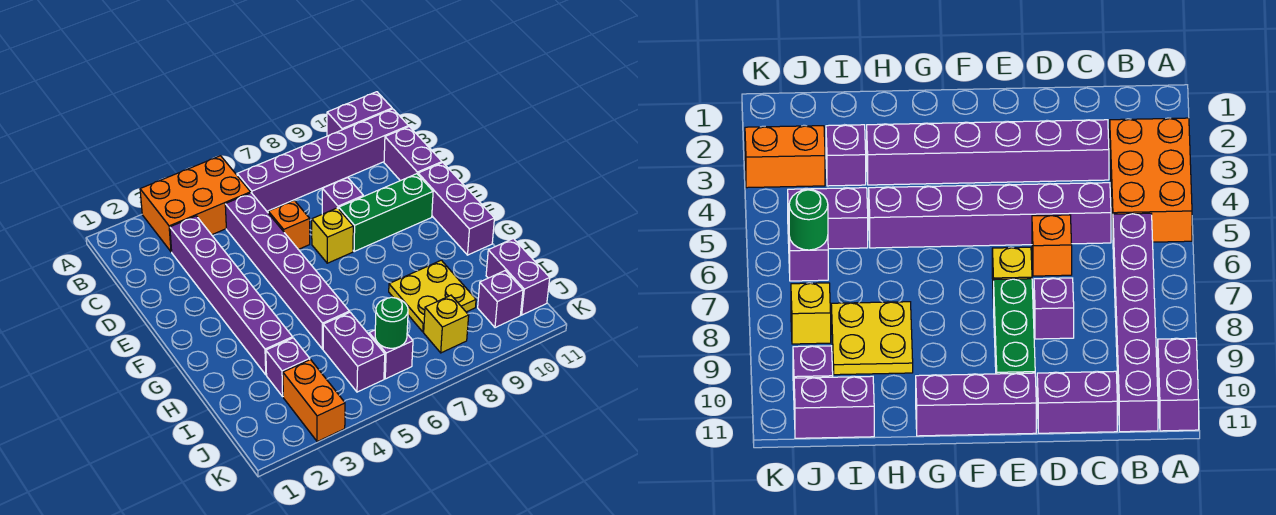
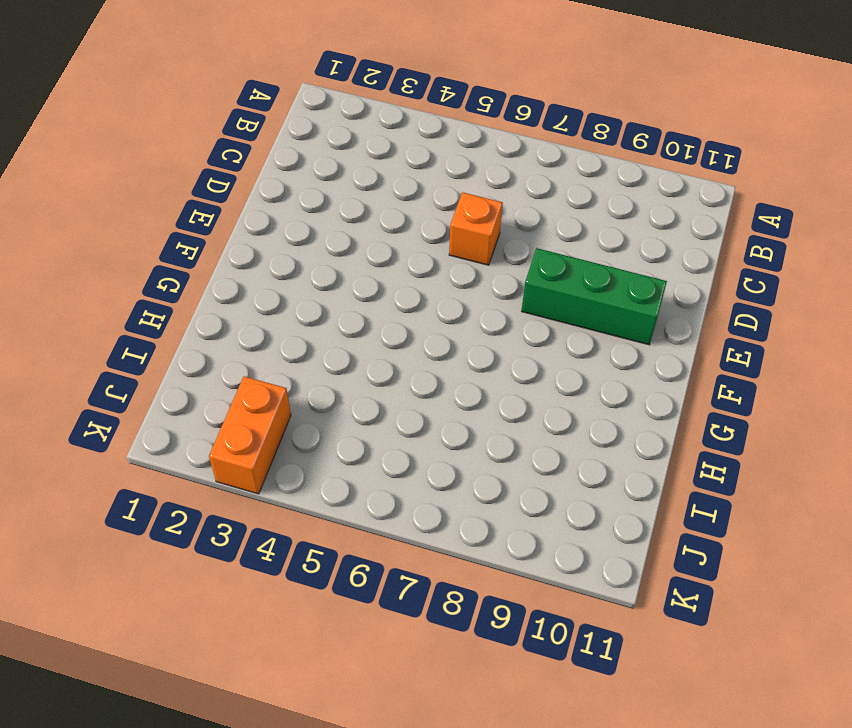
none -> orange brick A3:B5 level 1
none -> purple brick A10:A11 level 1
none -> purple brick B6:B11 level 1

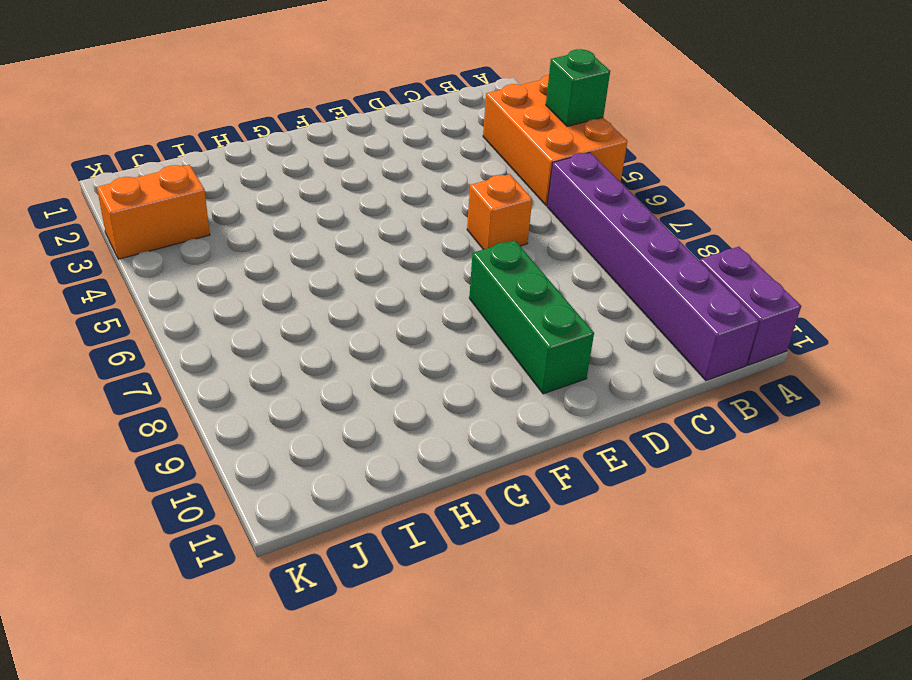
green brick A4 level 2 -> none
none -> purple brick C3:H3 level 1
none -> purple brick C5:H5 level 1
none -> purple brick C11:D11 level 1

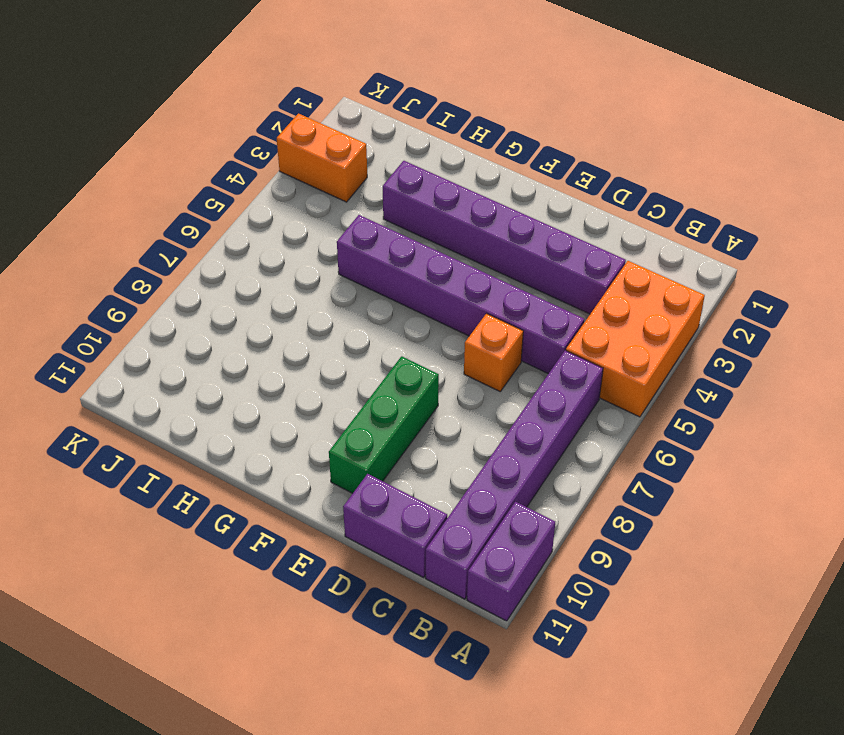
none -> purple brick D8 level 1
none -> yellow brick E7 level 1
none -> purple brick E11:G11 level 1

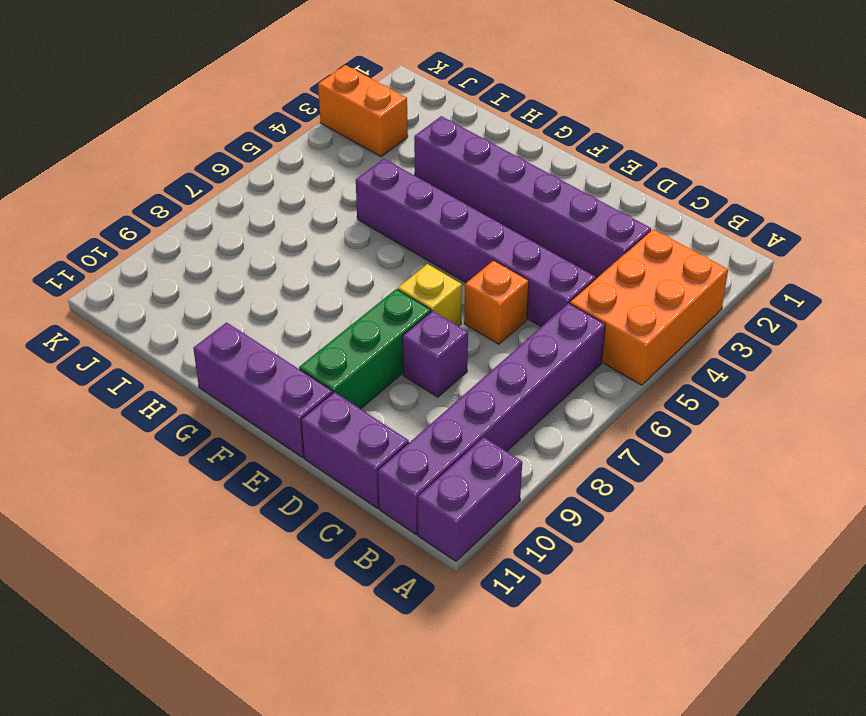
none -> yellow plate H8:I9 level 1
none -> purple brick I3 level 1
none -> purple brick I5:J5 level 1

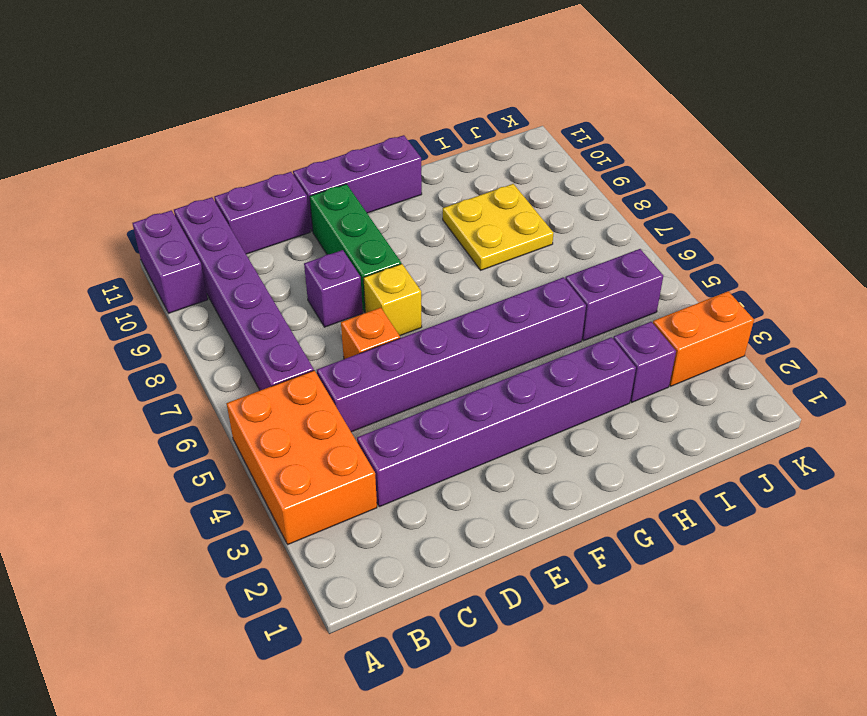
none -> purple brick I11:J11 level 1
none -> purple brick J6 level 1
none -> yellow brick J8 level 1

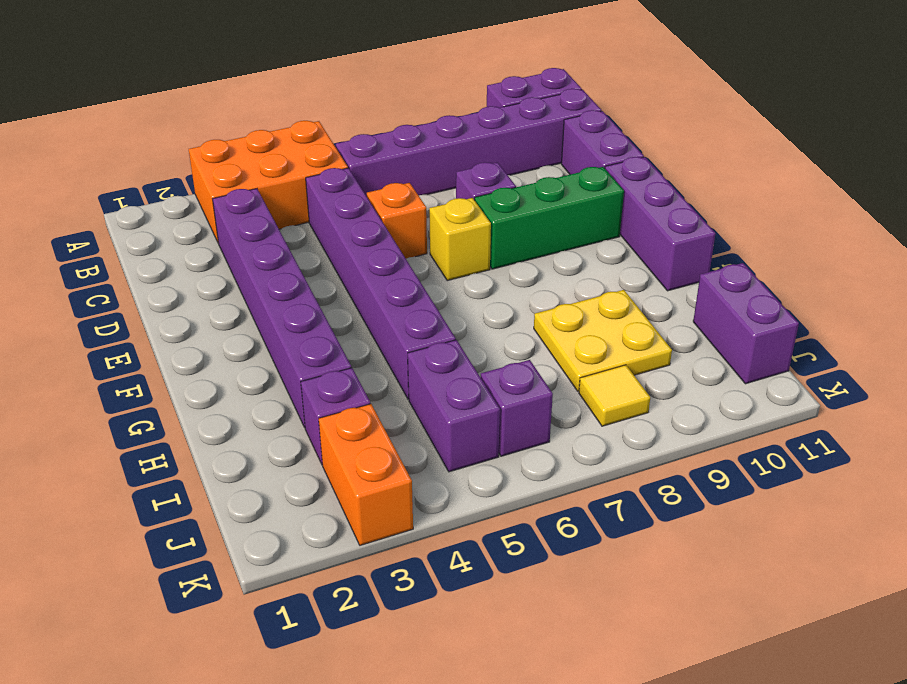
yellow tile J8 level 1 -> yellow brick J8 level 1
none -> purple brick J10 level 1
none -> green round brick J6 level 2

